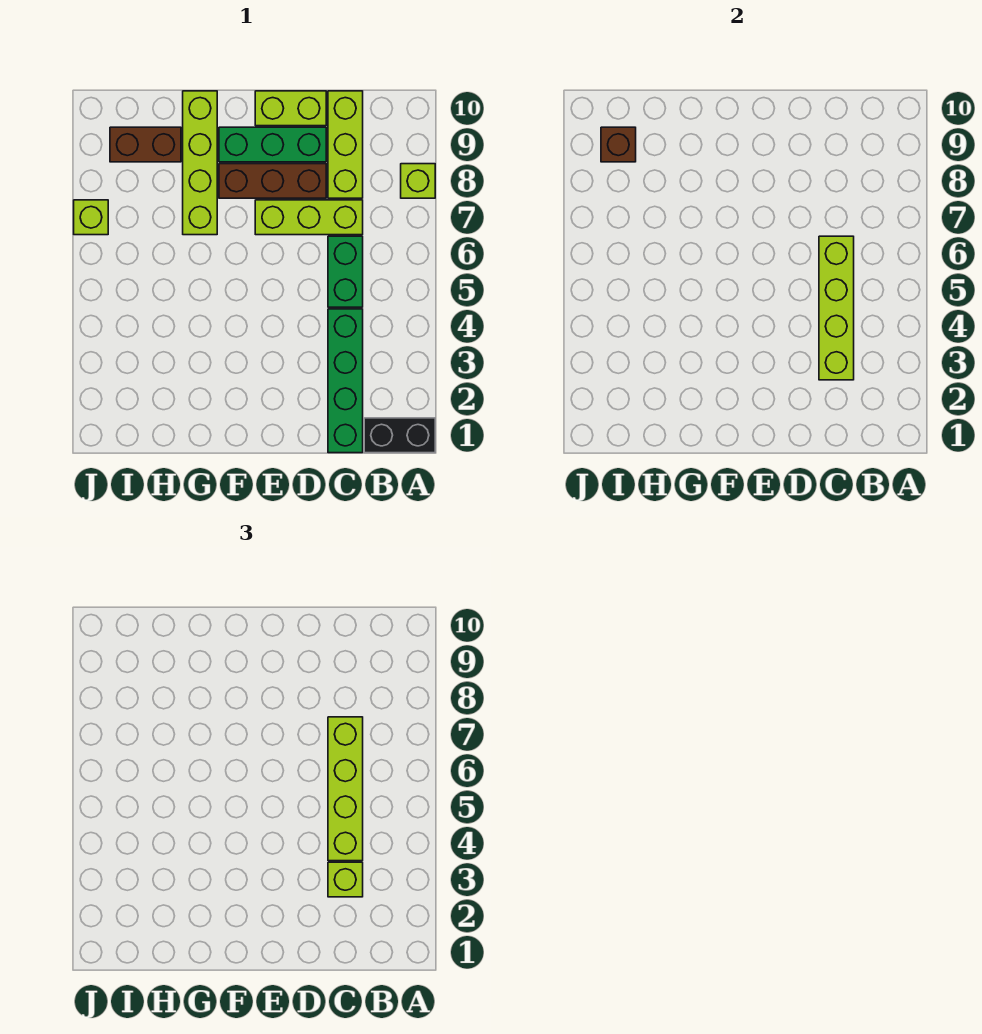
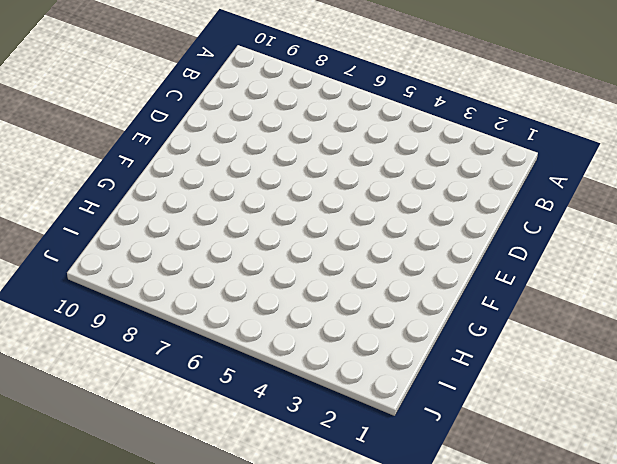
none -> black brick A1:B1 level 1
none -> lime brick A8 level 1
none -> green brick C1:C4 level 1

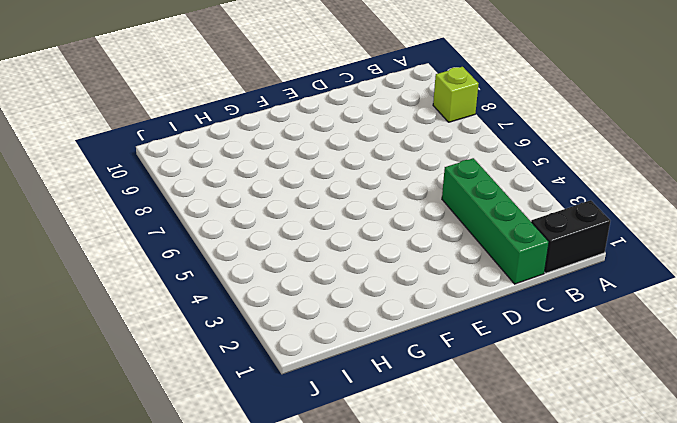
none -> green brick C5:C6 level 1
none -> lime brick C7:E7 level 1
none -> lime brick C8:C10 level 1

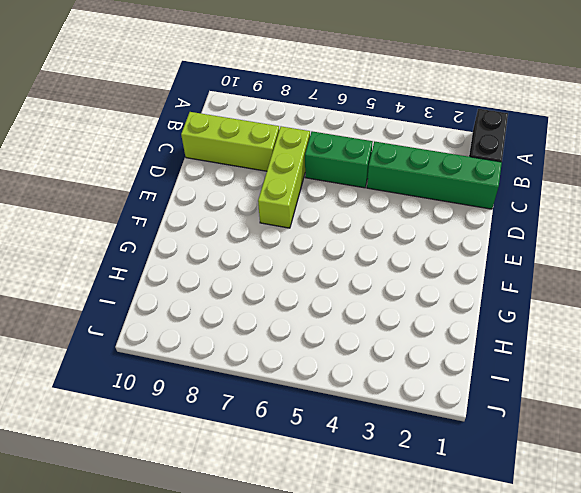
none -> lime brick A8 level 1
none -> brown brick D8:F8 level 1
none -> green brick D9:F9 level 1

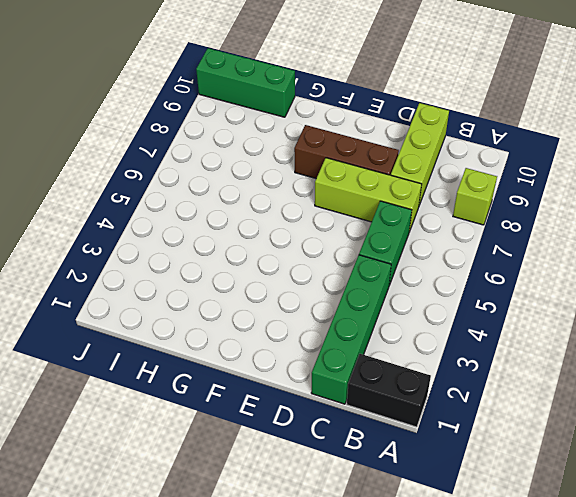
green brick H10:J10 level 1 -> green brick D9:F9 level 1
none -> lime brick D10:E10 level 1
none -> lime brick G7:G10 level 1
none -> brown brick H9:I9 level 1

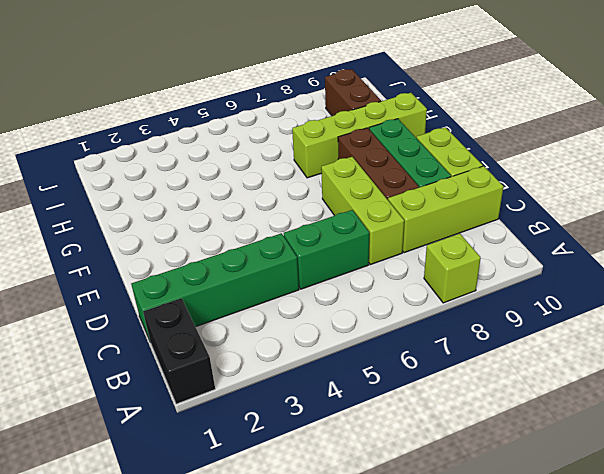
none -> lime brick J7 level 1
none -> lime brick C3:C6 level 2
none -> brown brick I9 level 2

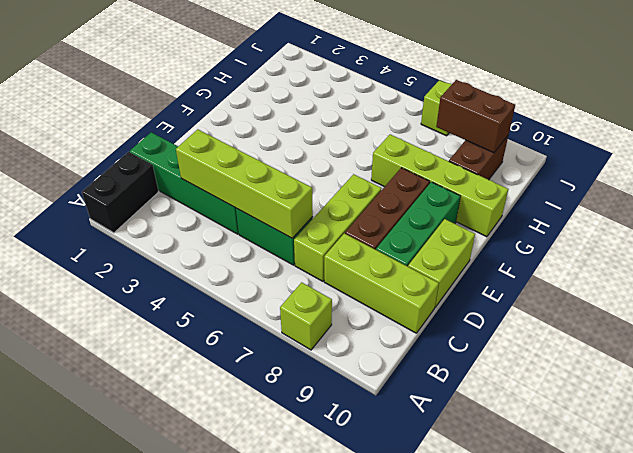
brown brick I8:I9 level 2 -> brown brick I9 level 2
none -> lime brick C3 level 3
none -> lime brick C4:C7 level 3

